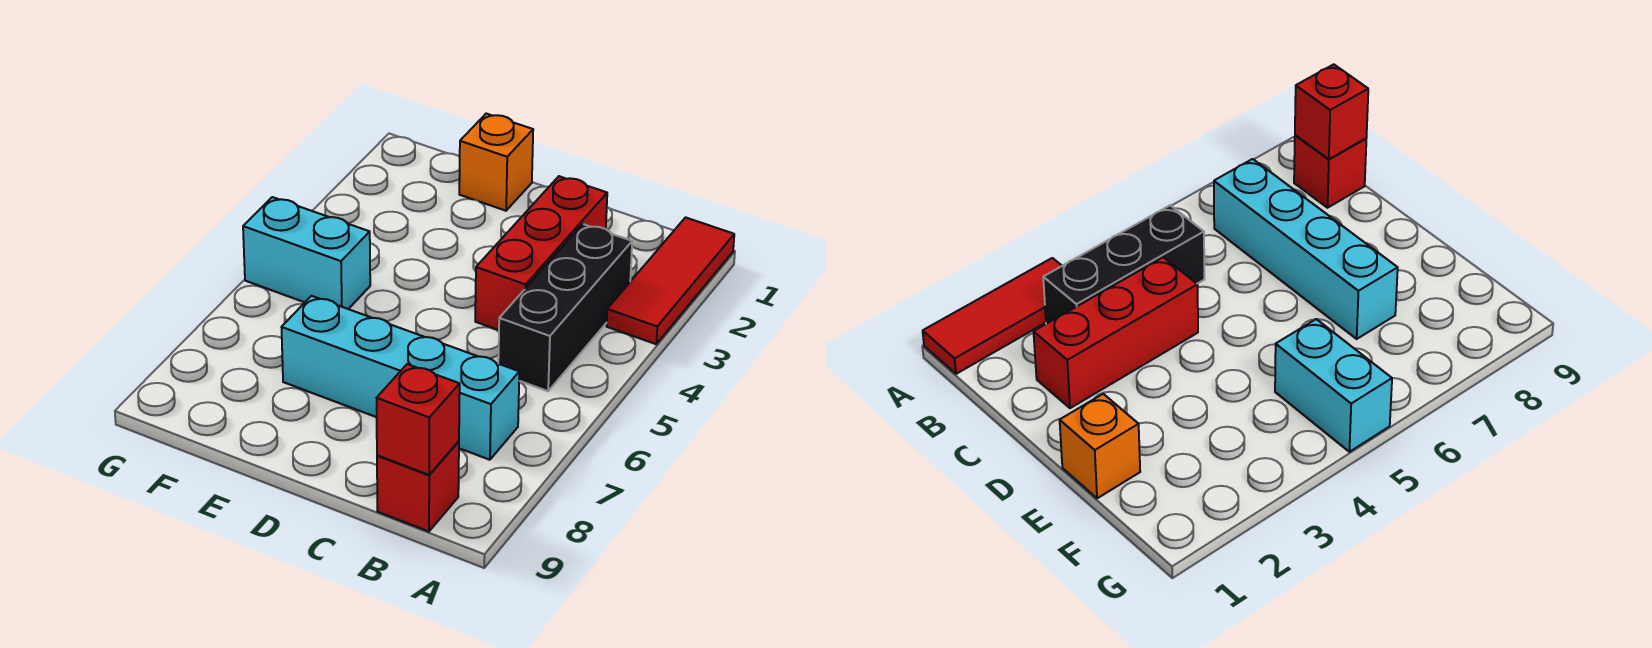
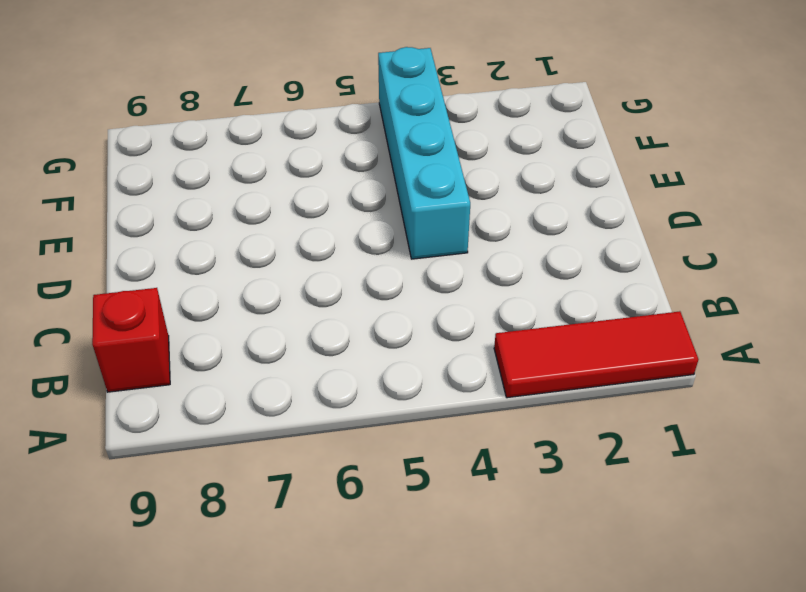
cyan brick D4:G4 level 1 -> cyan brick B7:E7 level 1
none -> black brick B3:B5 level 1
none -> red brick C2:C4 level 1

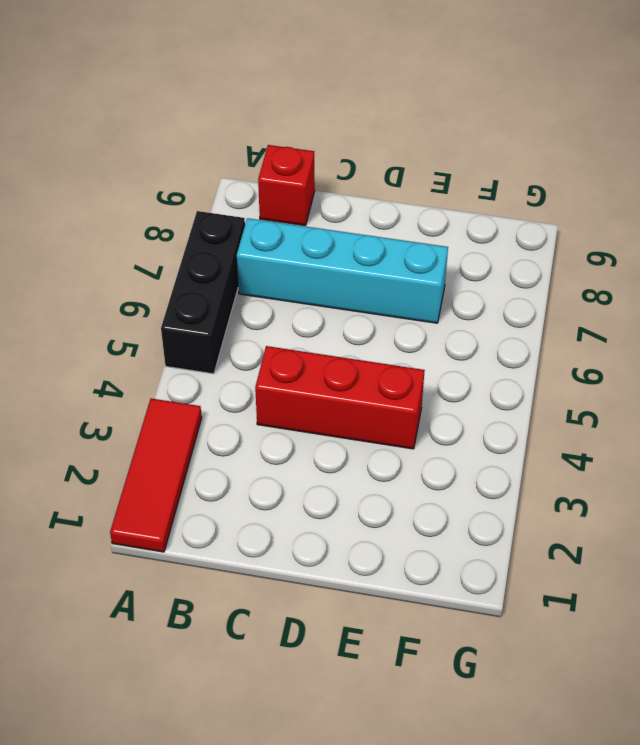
black brick A5:A7 level 1 -> black brick B3:B5 level 1
red brick C4:E4 level 1 -> red brick C2:C4 level 1
none -> orange brick E1 level 1
none -> cyan brick F5:G5 level 1

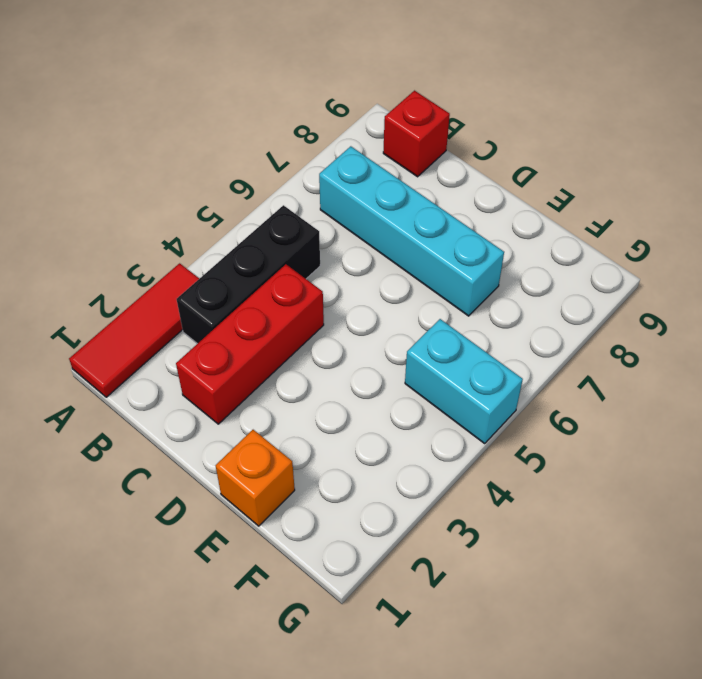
none -> red brick B9 level 2

